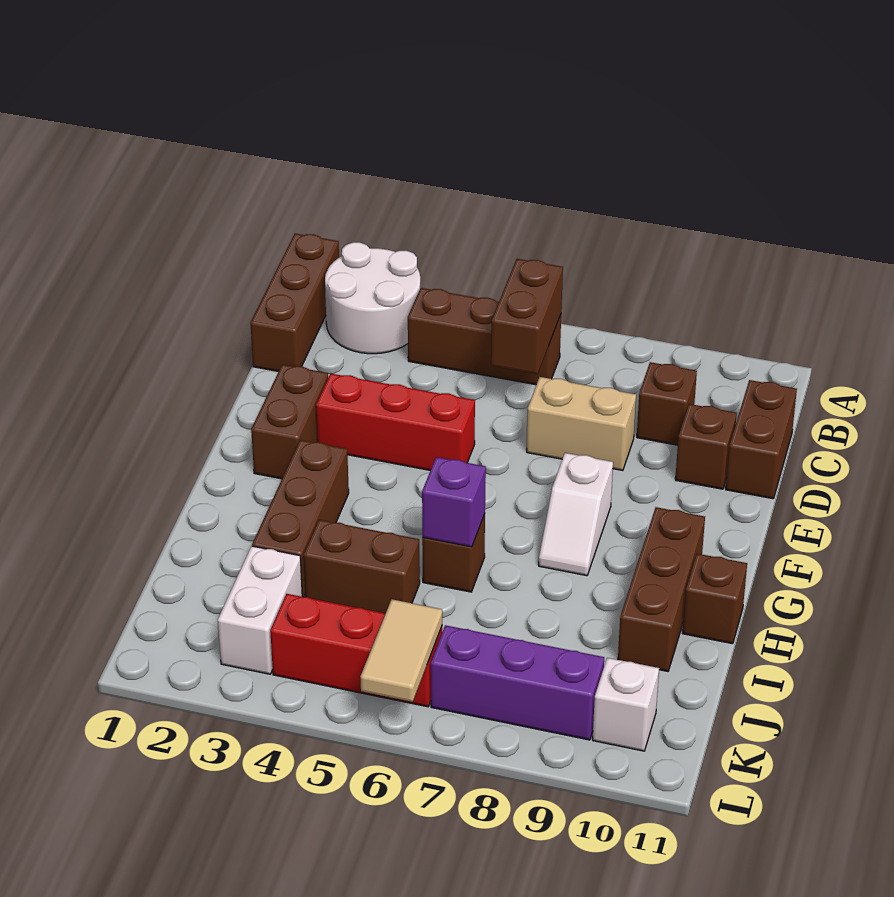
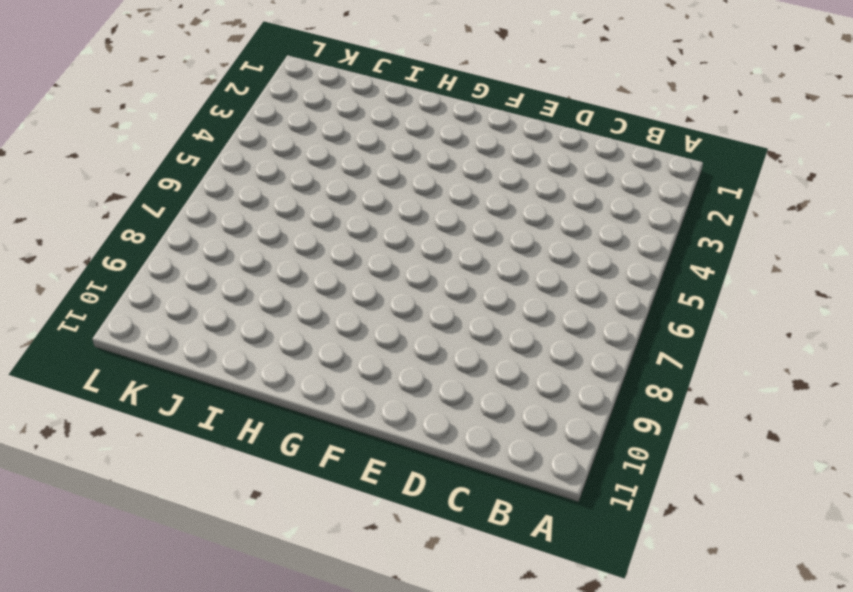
none -> brown brick A1:C1 level 1
none -> white round brick A2:B3 level 1
none -> brown brick B4:B6 level 1

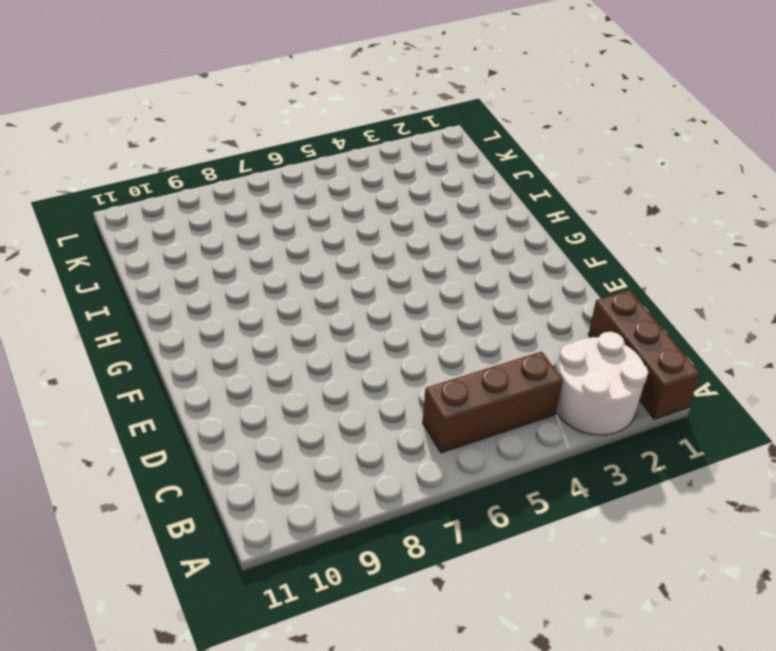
none -> brown brick C9 level 1
none -> brown brick C11:D11 level 1
none -> tan brick D7:D8 level 1

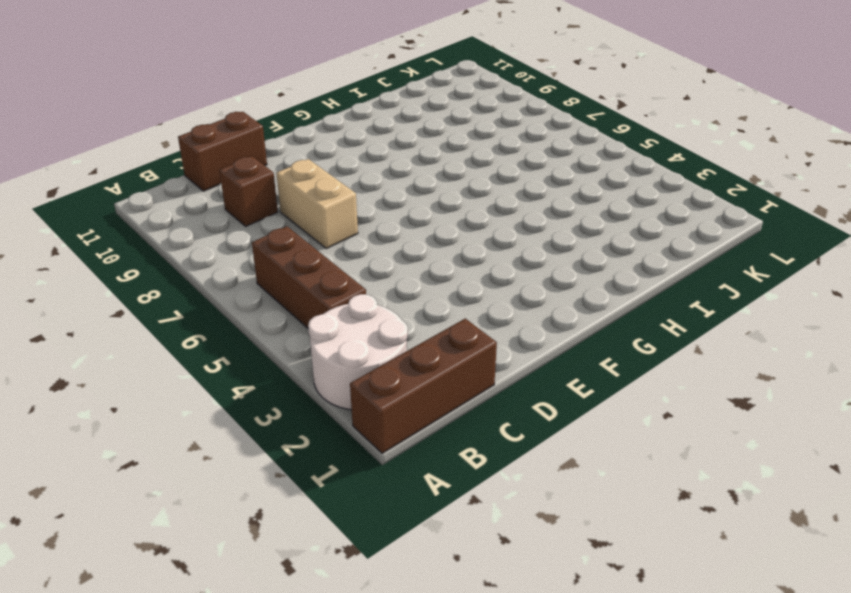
none -> brown brick D10 level 1
none -> brown brick E2:F2 level 1
none -> red brick E3:E5 level 1

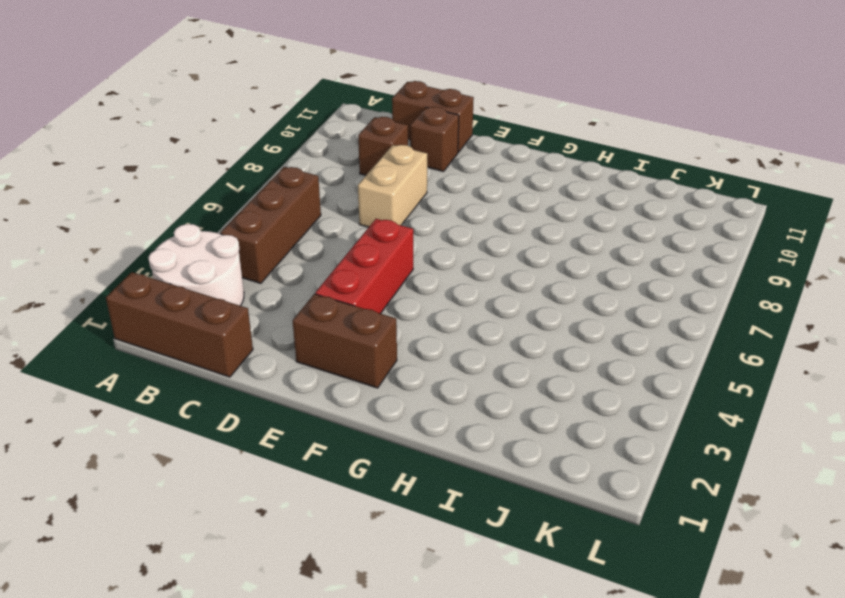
none -> white slope F8:G8 level 1 top F
none -> brown brick G3:I3 level 1
none -> brown brick G10:I10 level 1

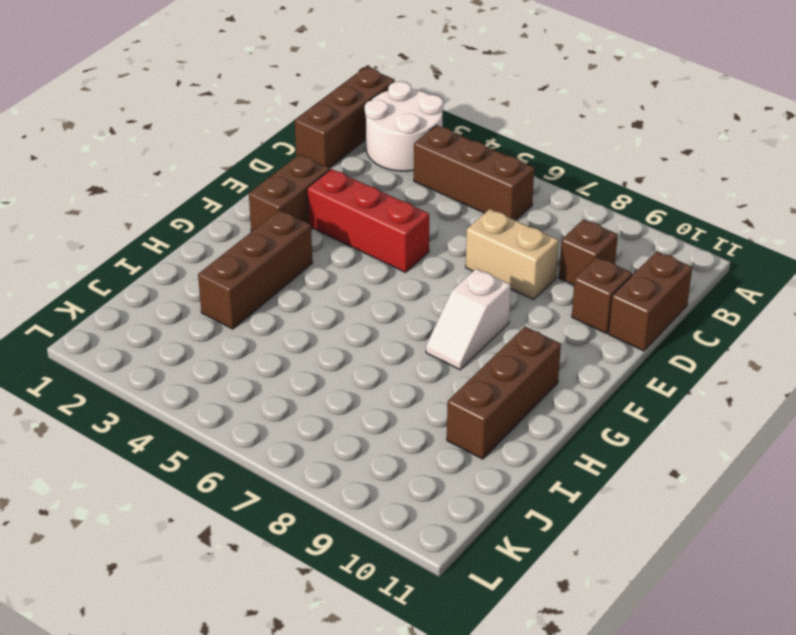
none -> brown brick H6 level 1
none -> brown brick H11 level 1
none -> brown brick I4:I5 level 1

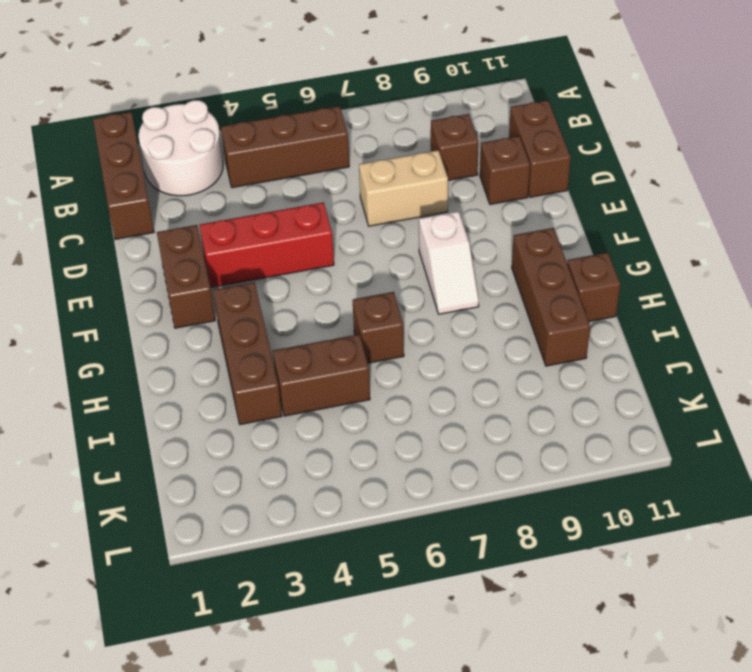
none -> white brick J3:K3 level 1
none -> red brick K4:K6 level 1
none -> purple brick K7:K9 level 1

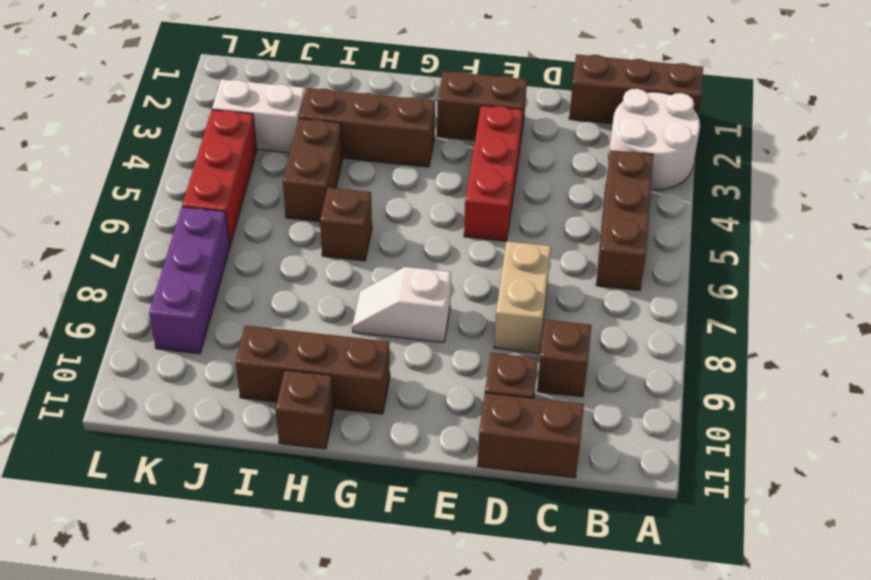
none -> white brick K10 level 1
none -> brown brick B6:C6 level 2
none -> purple brick H6 level 2

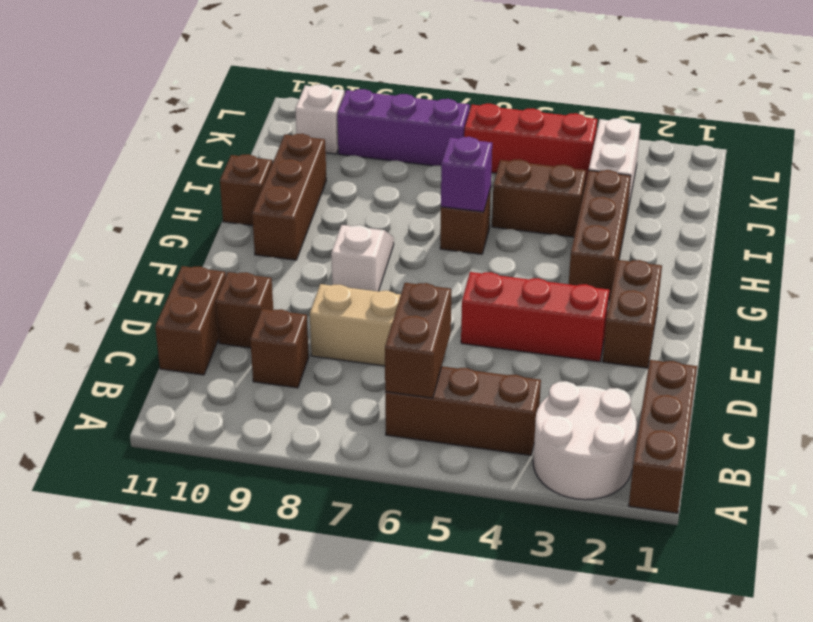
none -> tan tile K6:L6 level 2

